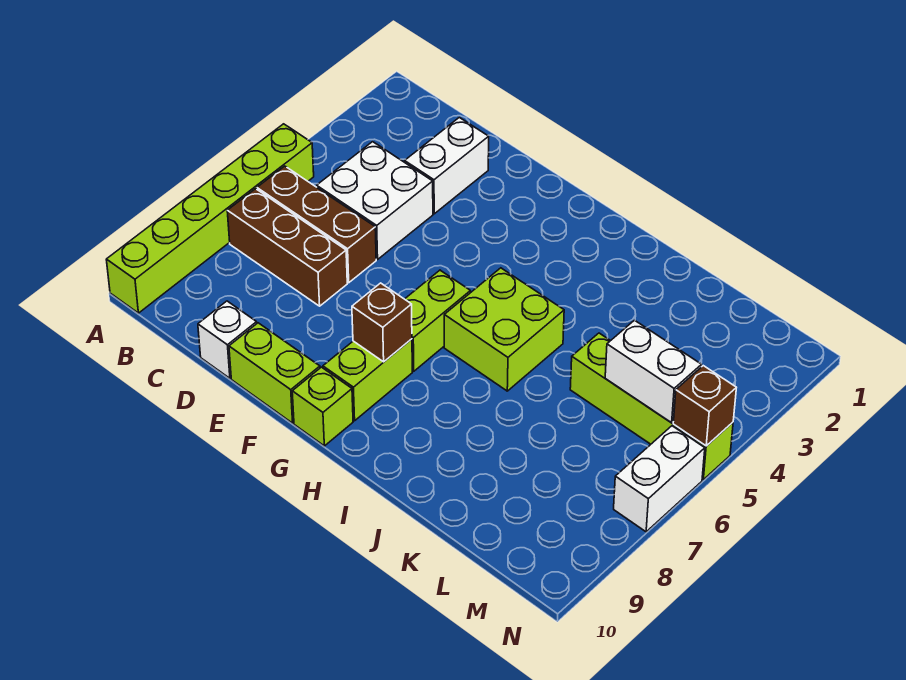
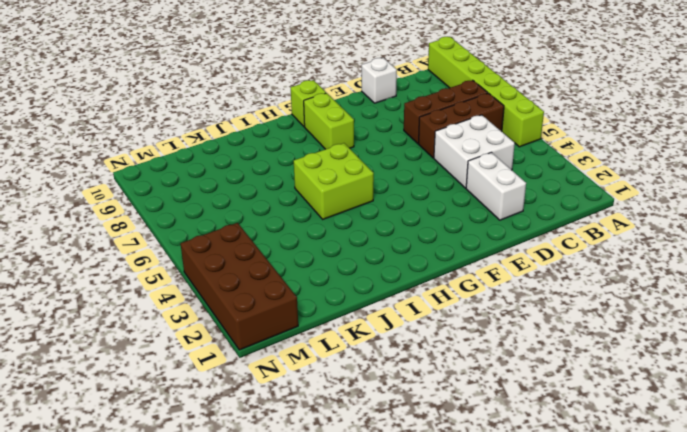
brown brick M1:N4 level 1 -> none
none -> lime brick E10:F10 level 1
none -> lime brick G6:G7 level 1
none -> lime brick K5:N5 level 1

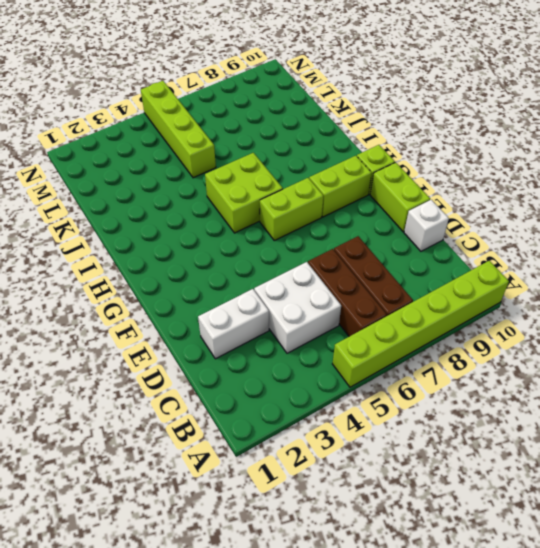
none -> white brick N6:N7 level 1
none -> brown brick G8 level 2
none -> white brick L5:M5 level 2

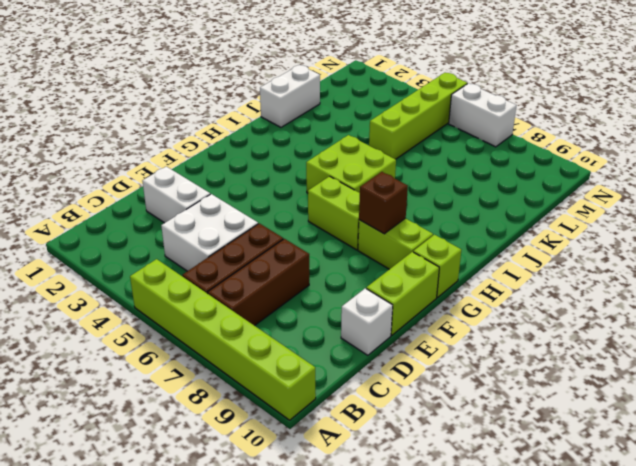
white brick J1:K1 level 1 -> white brick L5:M5 level 2
none -> brown brick N5 level 2

